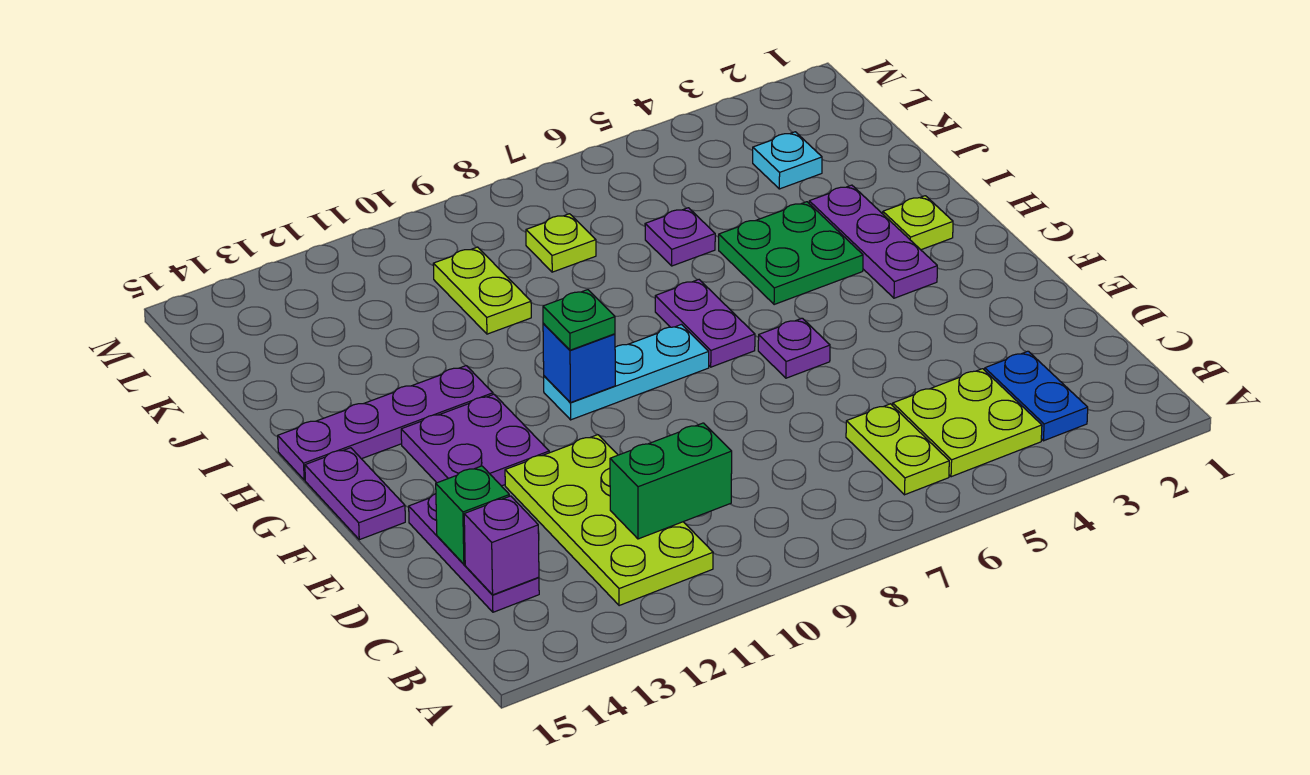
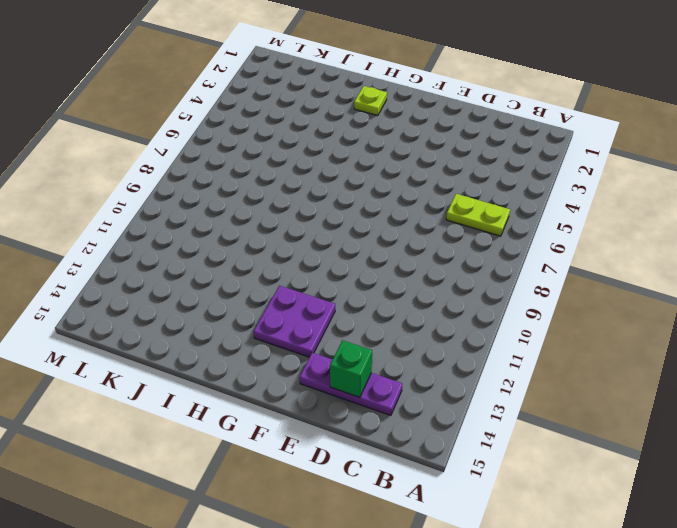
none -> blue plate B3:C3 level 1
none -> lime plate B4:C5 level 1
none -> lime plate B11:E12 level 1

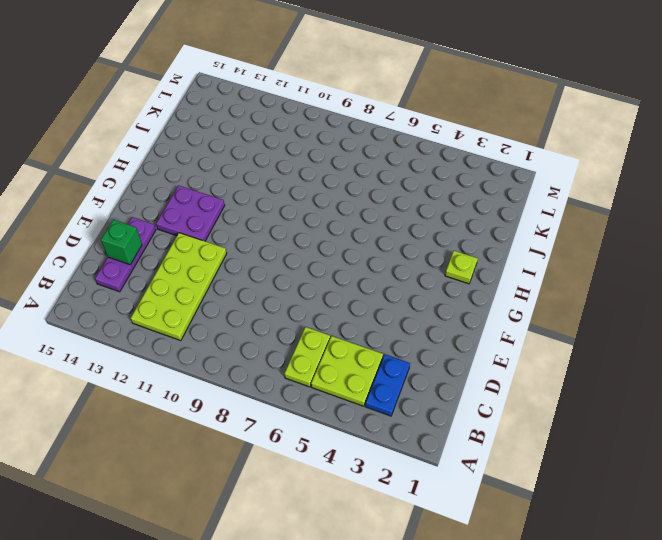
none -> purple plate F6 level 1
none -> purple plate F15:G15 level 1
none -> purple plate G3:I3 level 1

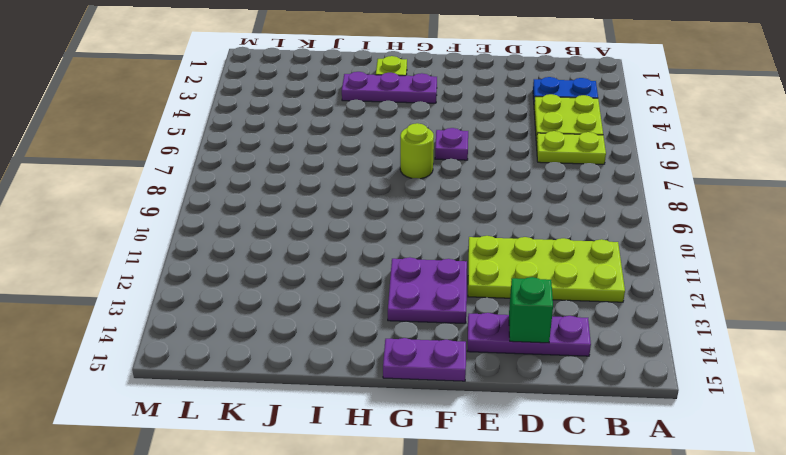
lime round brick G7 level 1 -> purple plate G7:H7 level 1
none -> cyan plate G8:G10 level 1
none -> green plate H4:I5 level 1
none -> purple plate H12:H15 level 1

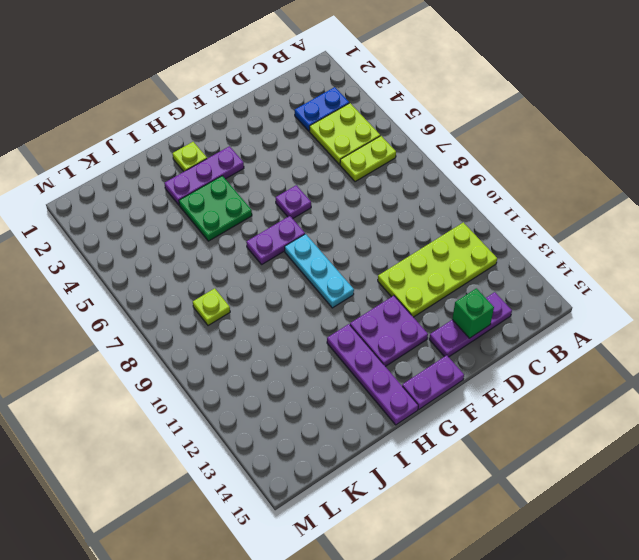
none -> purple plate J6 level 1
none -> lime plate J10:K10 level 1
none -> cyan plate K3 level 1

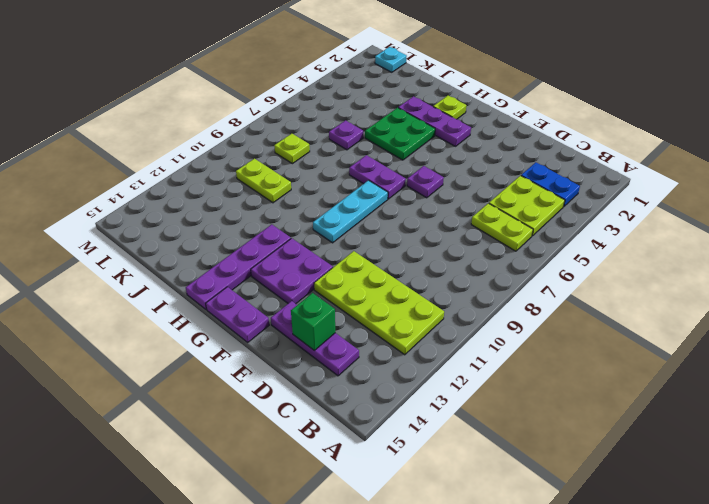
cyan plate L1 level 1 -> cyan plate K3 level 1
none -> green brick C10:C11 level 2
none -> purple brick C14 level 2
none -> blue brick G10 level 2

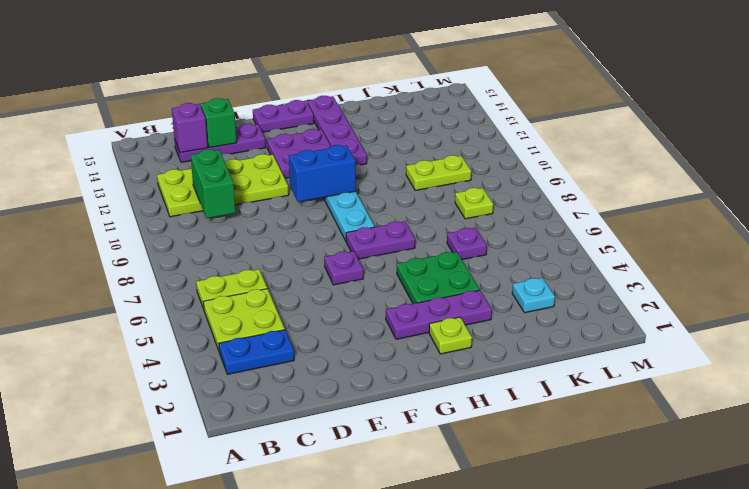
blue brick F10:G10 level 2 -> blue brick G10 level 2
none -> green plate G10 level 3

